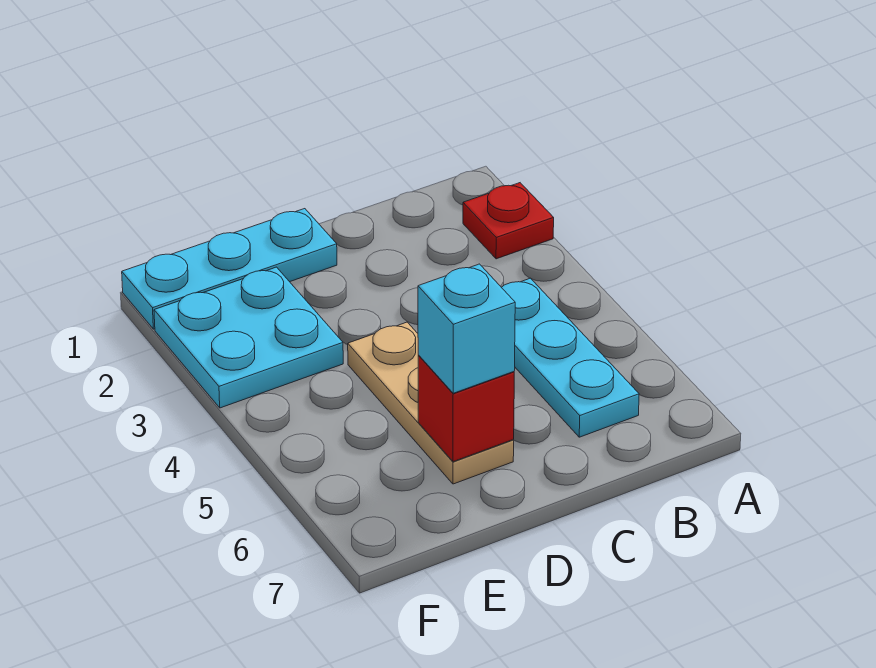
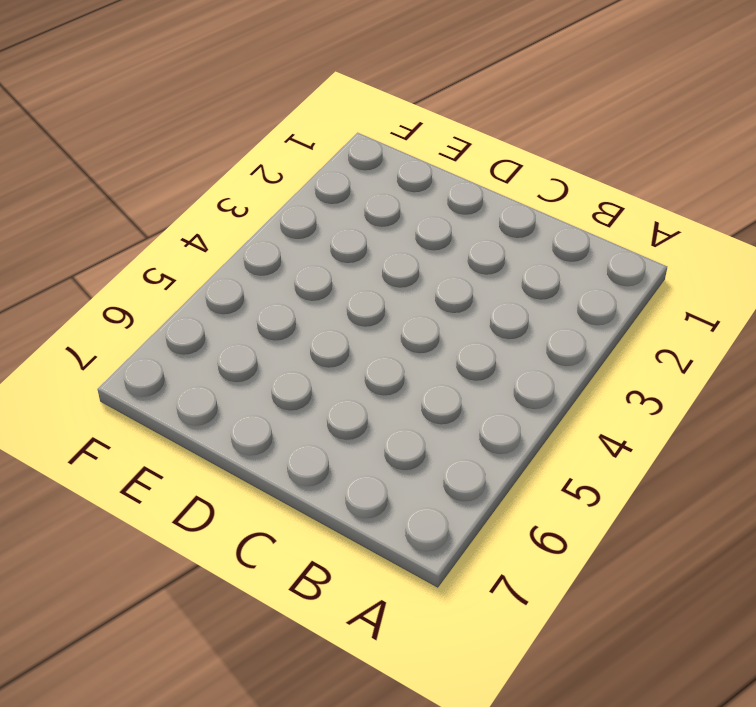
none -> red plate A2 level 1
none -> cyan plate B4:B6 level 1

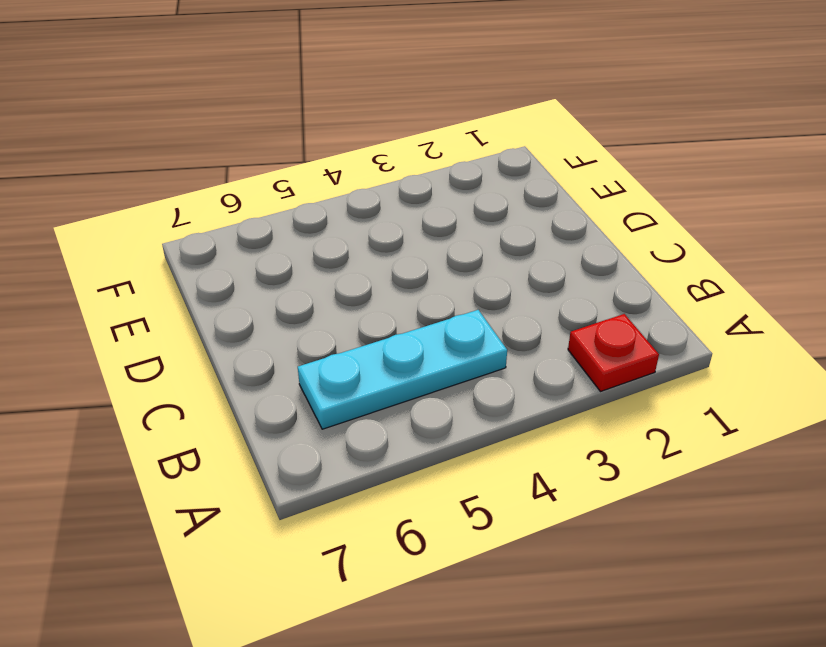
none -> cyan plate D1:F1 level 1
none -> tan plate D4:D6 level 1

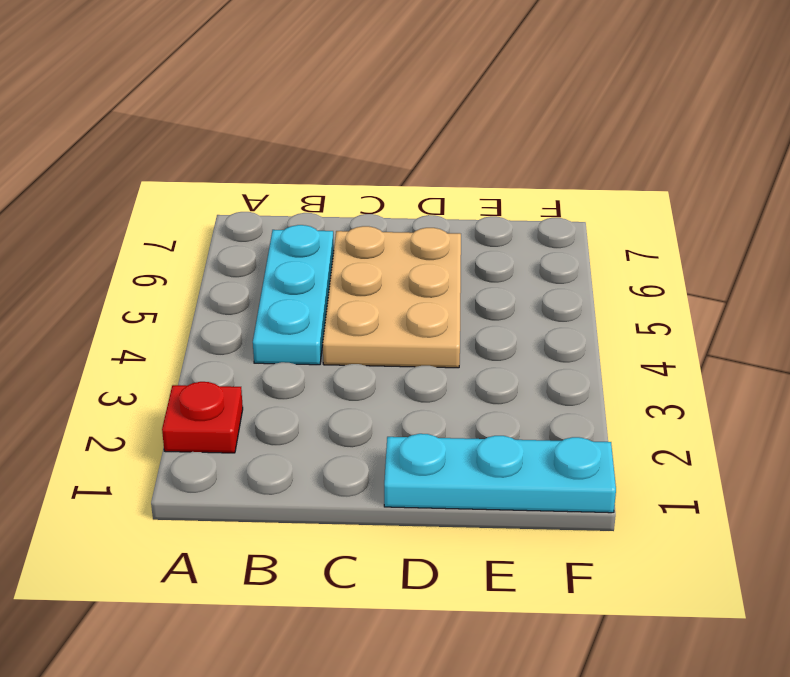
tan plate C4:D6 level 1 -> tan plate D4:D6 level 1
none -> cyan plate E2:F3 level 1
none -> red brick D6 level 2

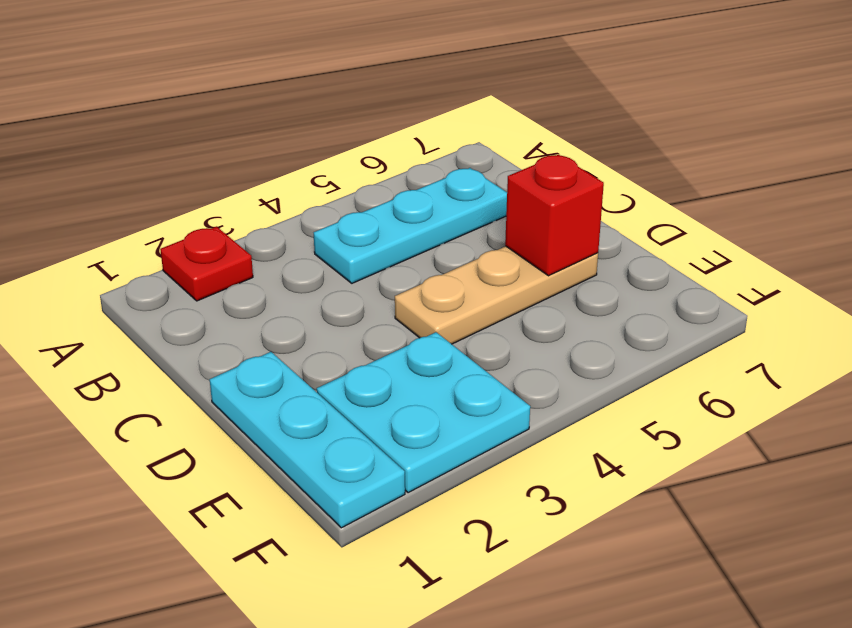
none -> cyan brick D6 level 3

